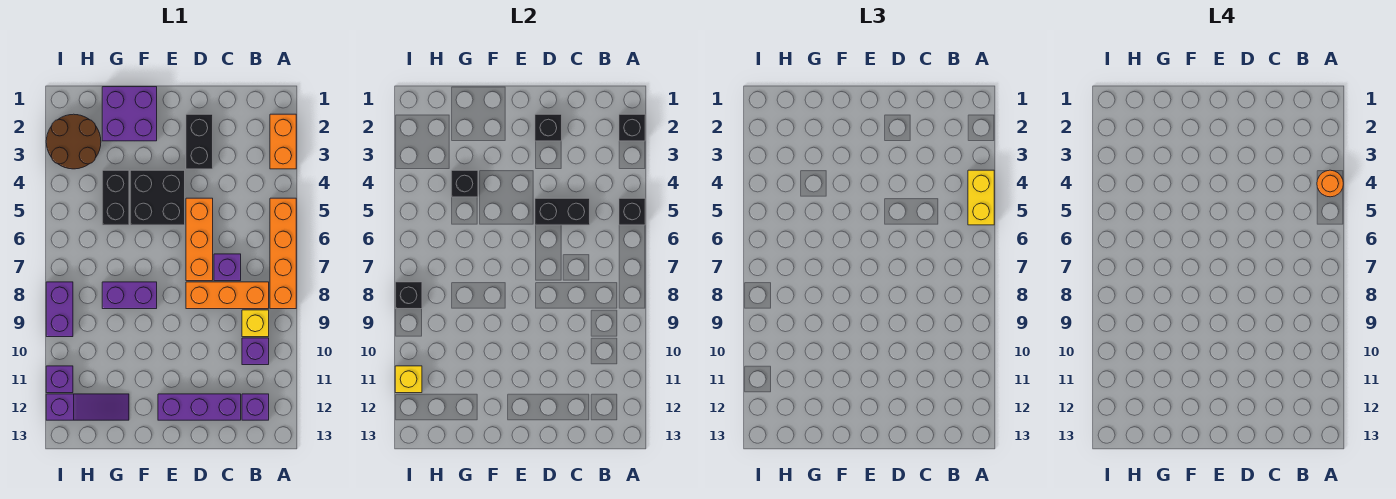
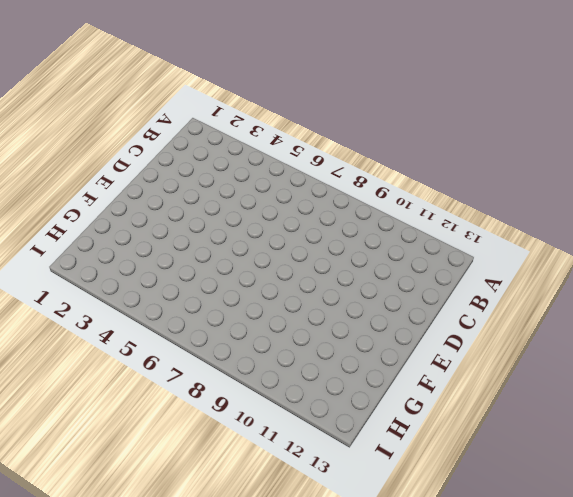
none -> orange brick A2:A3 level 1
none -> orange brick A5:A8 level 1
none -> orange brick B8:D8 level 1

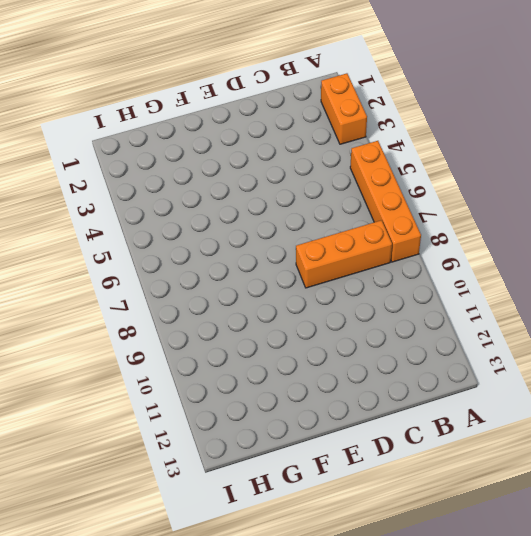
none -> yellow brick B9 level 1
none -> purple brick B10 level 1
none -> purple brick B12 level 1

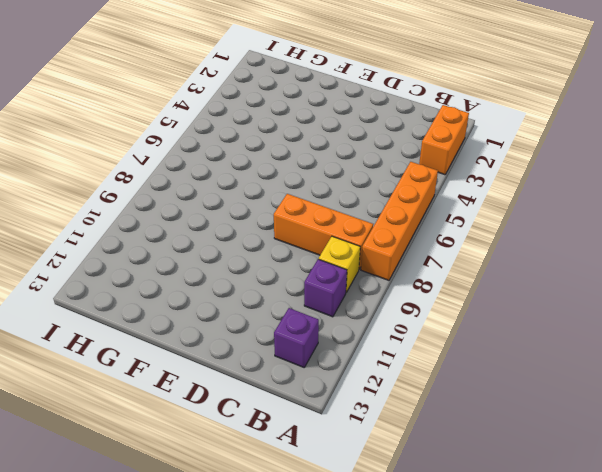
none -> purple brick C7 level 1
none -> purple brick C12:E12 level 1
none -> black brick D2:D3 level 1

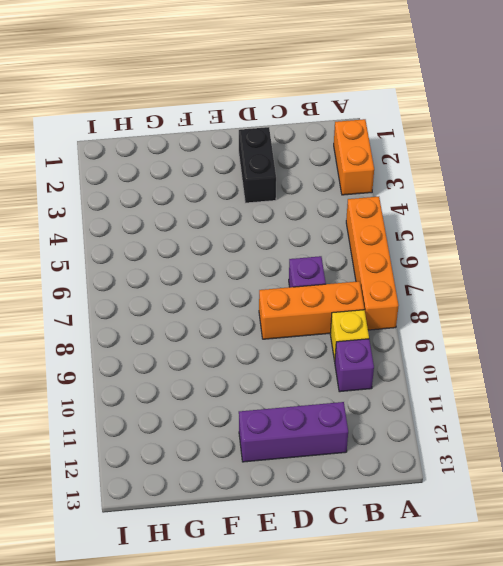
none -> purple brick B12 level 1
none -> orange brick D5:D7 level 1
none -> black brick E4:F5 level 1

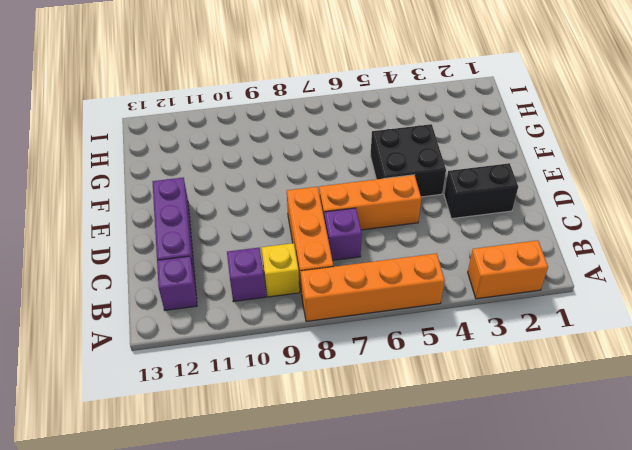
none -> purple brick F1:G2 level 1
none -> purple brick F8:G8 level 1
none -> black brick G4:G5 level 1

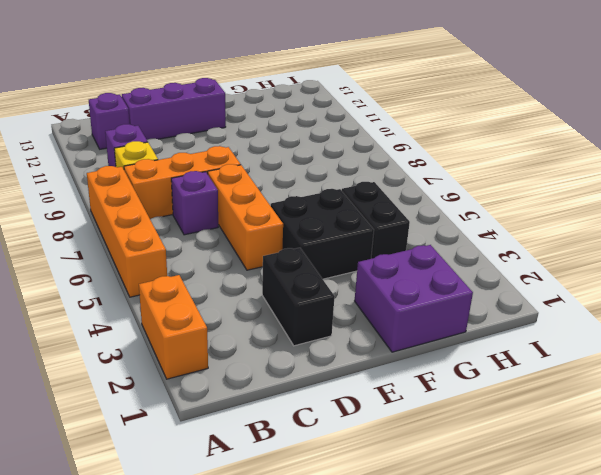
none -> purple brick F8:G8 level 1
none -> purple slope G12:I12 level 1 top I
none -> brown round brick H2:I3 level 1

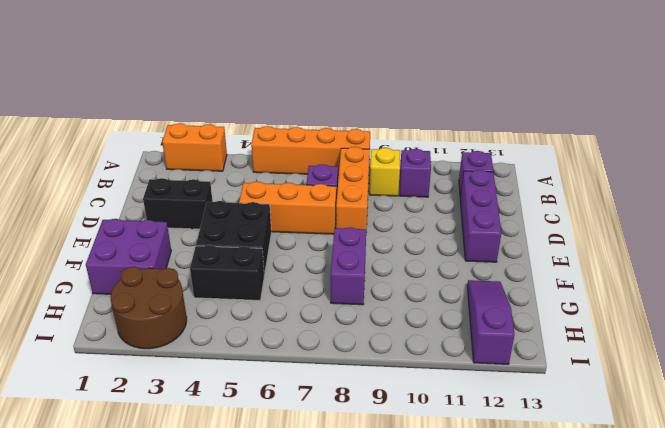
none -> purple brick I8:I9 level 1
none -> purple brick I11 level 1
none -> black brick A2 level 2

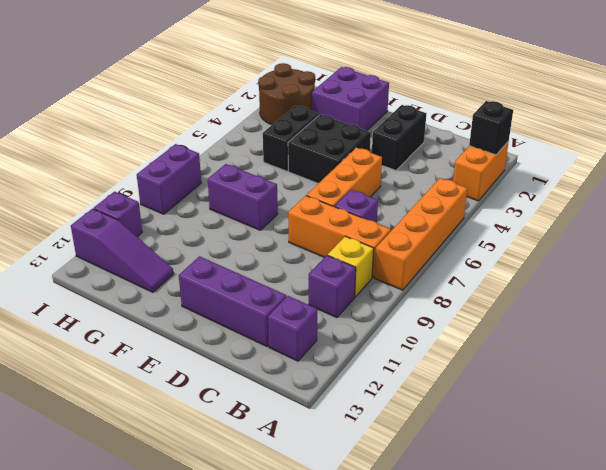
none -> black brick A5 level 2
none -> black brick C5:D5 level 2
none -> black brick D2 level 2

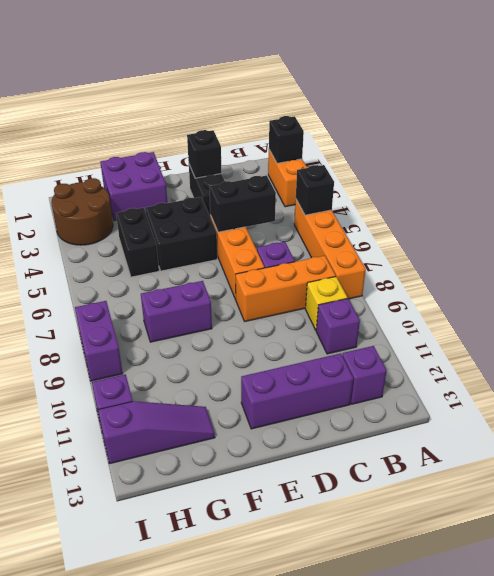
none -> black brick G4 level 2
none -> black brick I8 level 2
none -> yellow brick I11 level 2

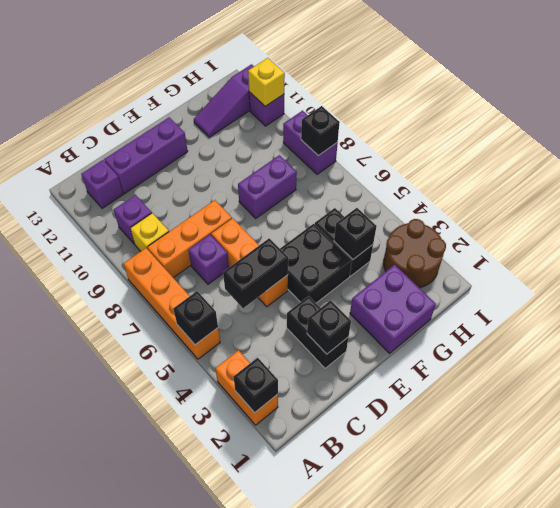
none -> yellow brick A4:A5 level 3
none -> orange round brick A4 level 4

